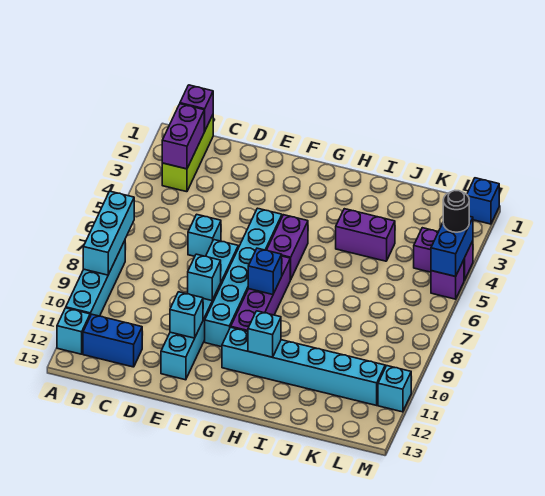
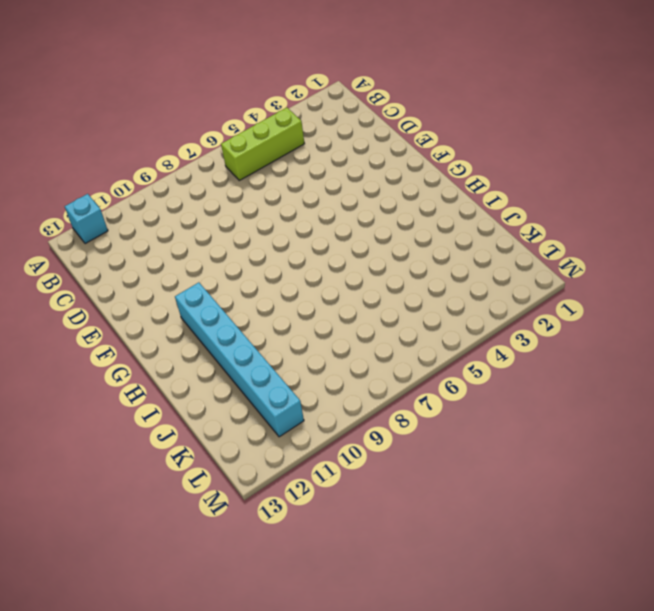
lime brick B4:B6 level 1 -> lime brick B1:B3 level 1
none -> cyan brick A8:A11 level 1
none -> blue brick B12:C12 level 1
none -> cyan brick D6 level 1

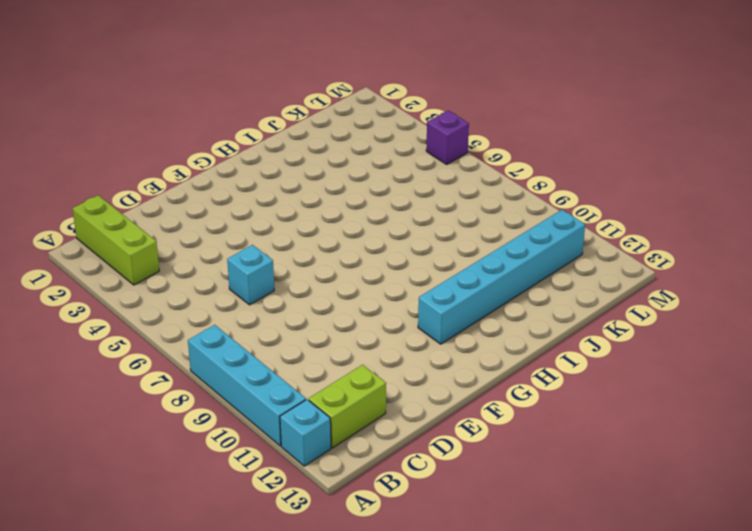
lime brick B12:C12 level 1 -> blue brick B12:C12 level 1
none -> cyan brick E7:E12 level 1
none -> cyan brick F5:F10 level 1
none -> purple brick G5:G6 level 1

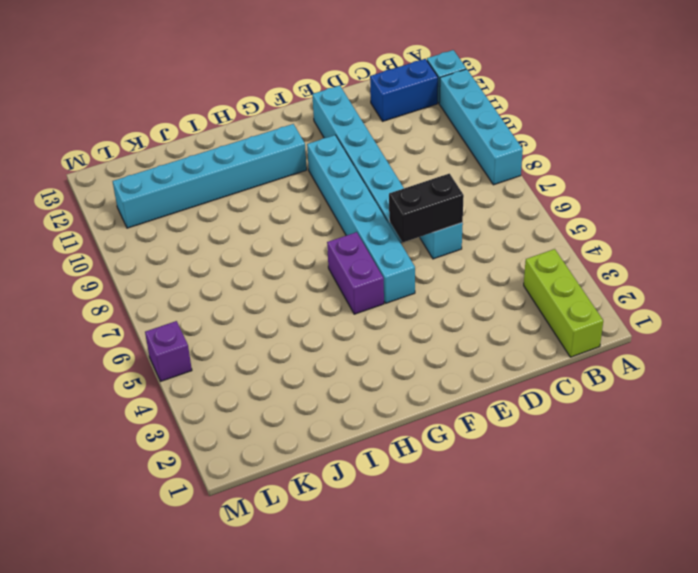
black brick D6:E6 level 2 -> none
none -> purple brick G7:G10 level 1
none -> purple brick I4:J4 level 1
none -> purple brick L4:M4 level 1

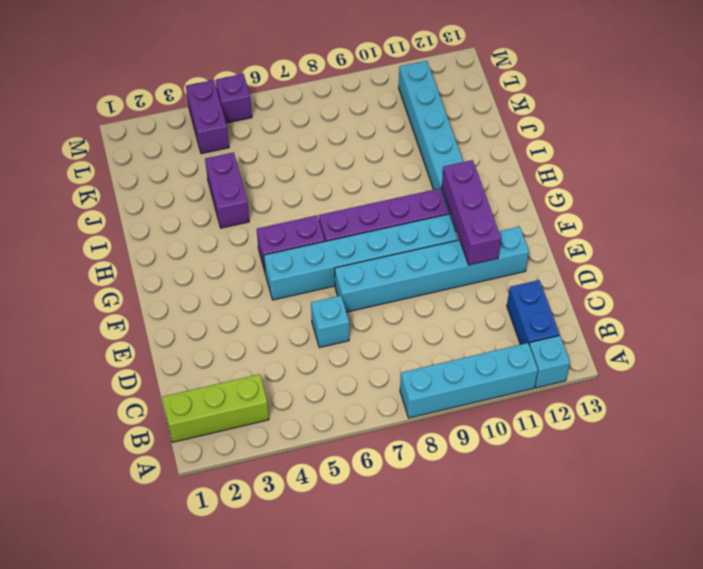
purple brick E11:G11 level 2 -> cyan brick E11 level 2
none -> blue brick M1 level 1
none -> cyan brick M11 level 1
none -> cyan brick A7:A9 level 2

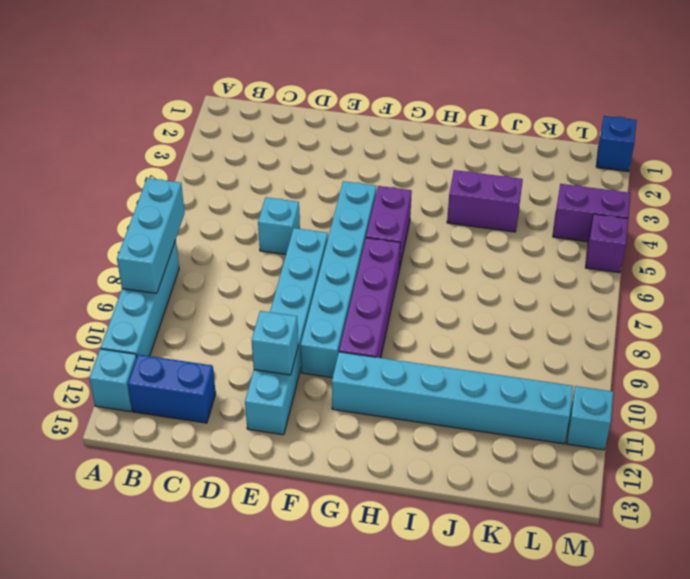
none -> lime brick B1:B3 level 1
none -> purple brick B1 level 2
none -> purple brick B2:B3 level 2

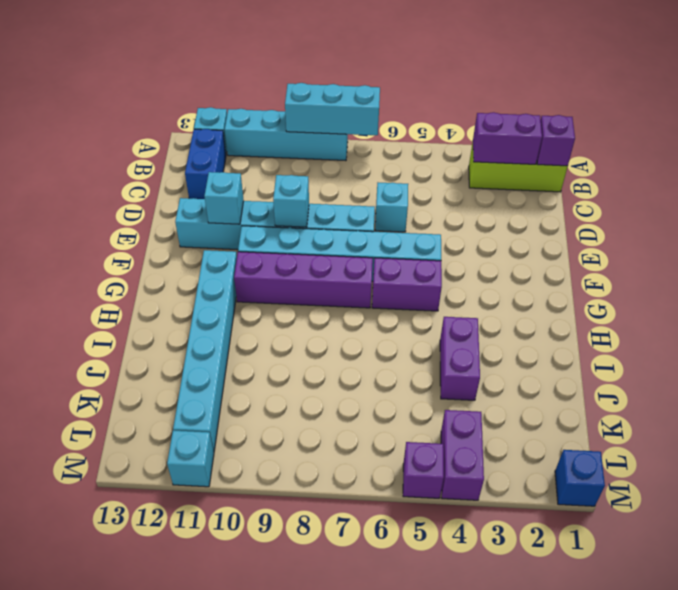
none -> blue brick G8 level 2
none -> cyan brick H11 level 2
none -> blue brick M4:M5 level 2

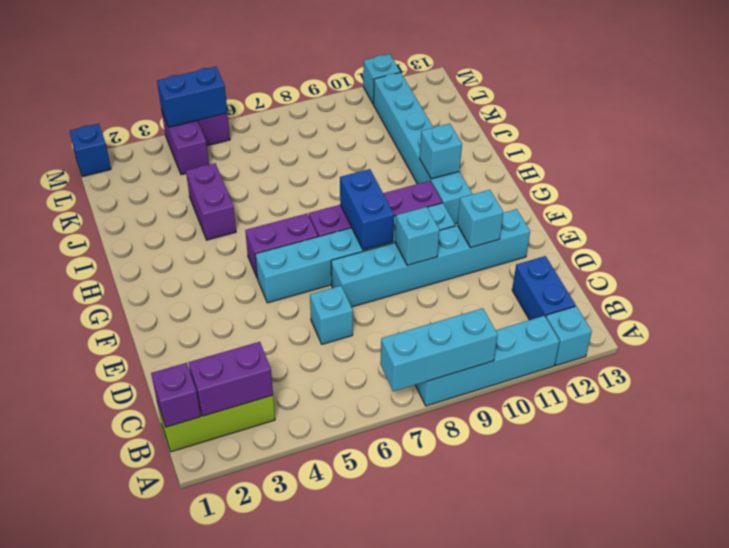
blue brick F8:G8 level 2 -> blue brick G8 level 2
none -> black round brick M4 level 3

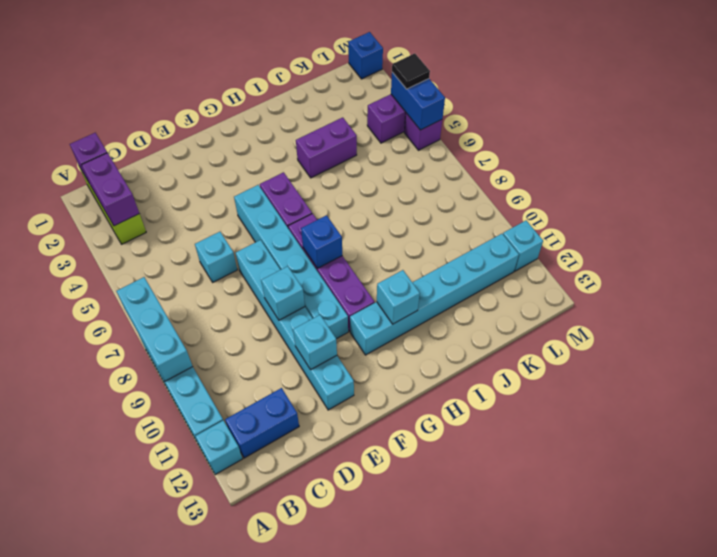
black tile M4 level 3 -> black round brick M4 level 3

